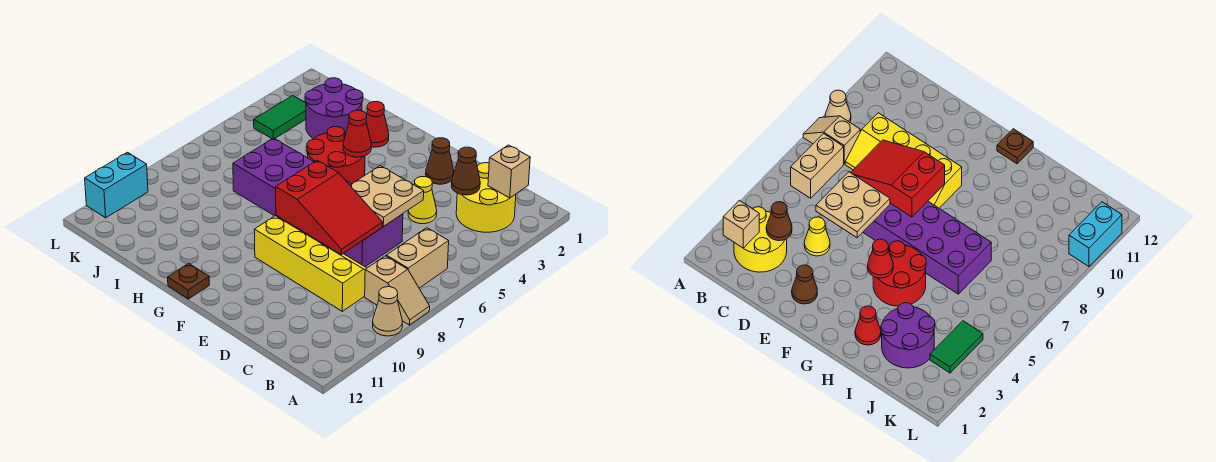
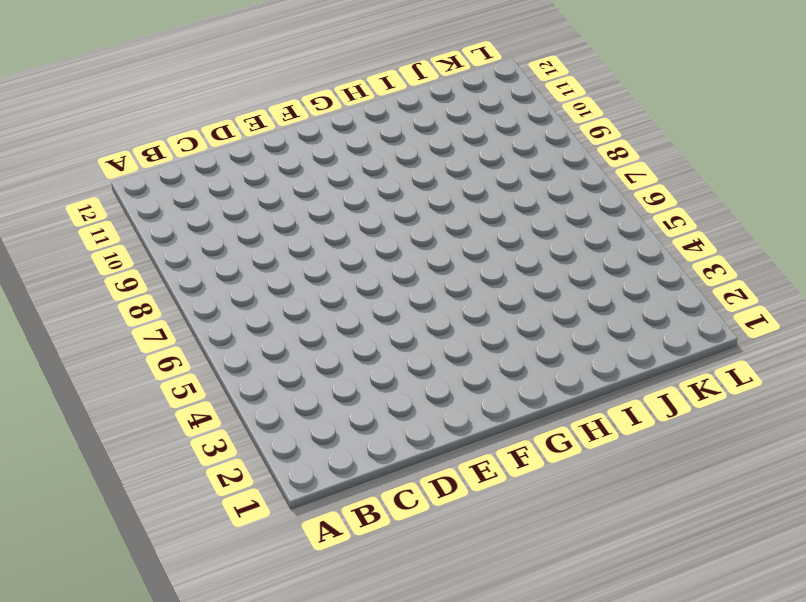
none -> tan slope A8:B8 level 1 top B
none -> tan cone A9 level 1
none -> yellow round brick B2:C3 level 1

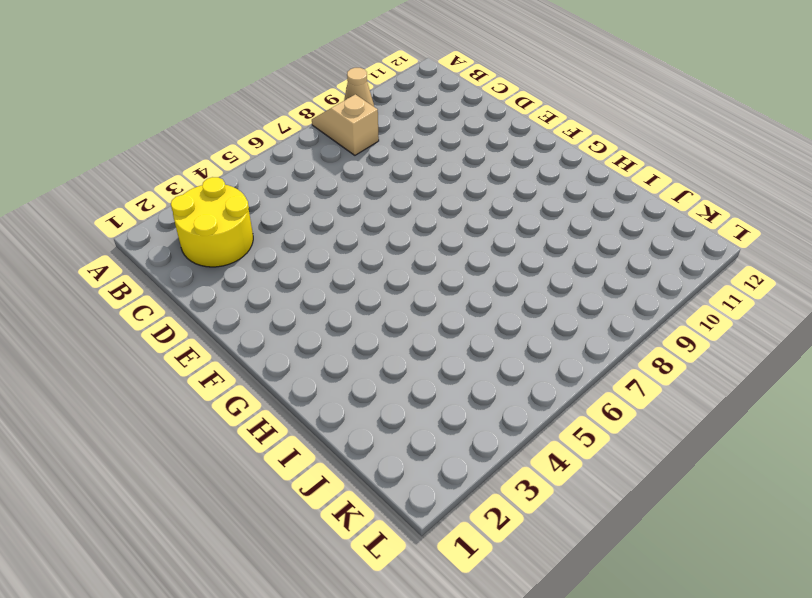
none -> tan brick B6:B7 level 1
none -> yellow slope C8:F9 level 1 top 9
none -> yellow cone D4 level 1

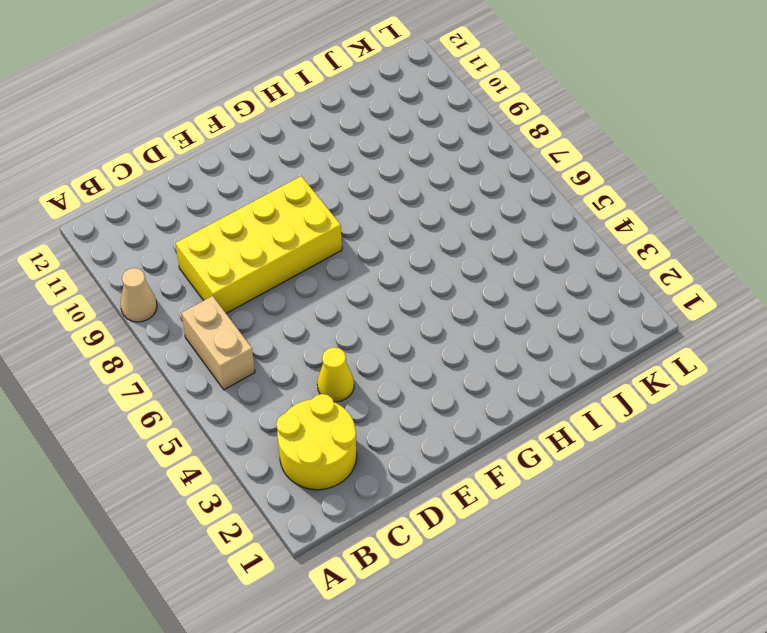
yellow brick C8:F9 level 1 -> yellow slope C8:F9 level 1 top 9
none -> tan slope A8:B8 level 1 top B
none -> purple brick D6:I7 level 1
none -> brown cone E2 level 1

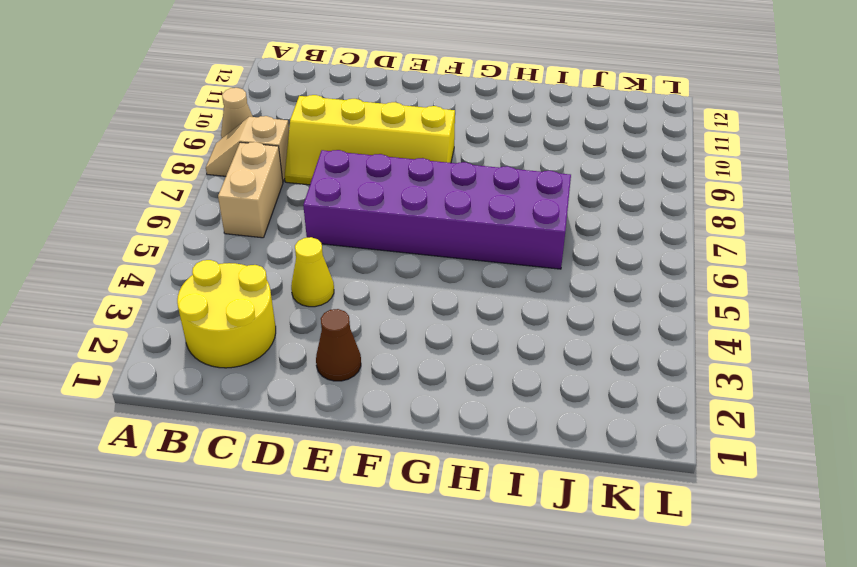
none -> red round brick G4:H5 level 1
none -> brown plate G12 level 1
none -> red cone H2 level 1

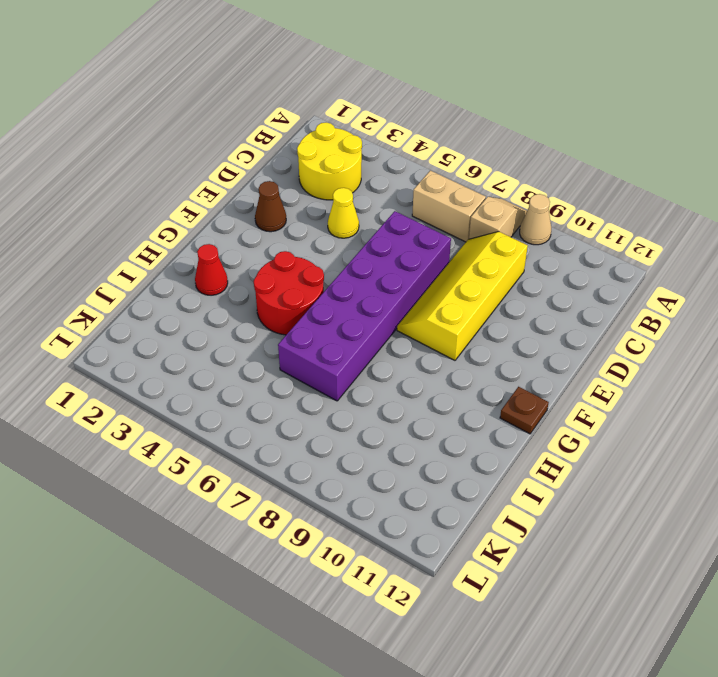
none -> purple round brick I2:J3 level 1
none -> green tile K3:K4 level 1
none -> cyan brick L10:L11 level 1

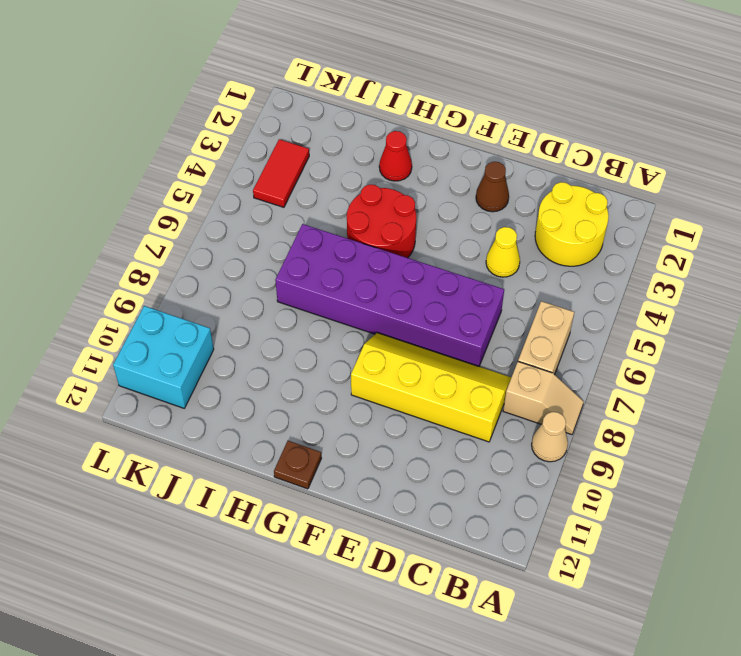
red tile K3:K4 level 1 -> green tile K3:K4 level 1
cyan brick K10:L11 level 1 -> cyan brick L10:L11 level 1
none -> purple round brick I2:J3 level 1
none -> tan brick B2 level 2
none -> brown cone C3 level 2

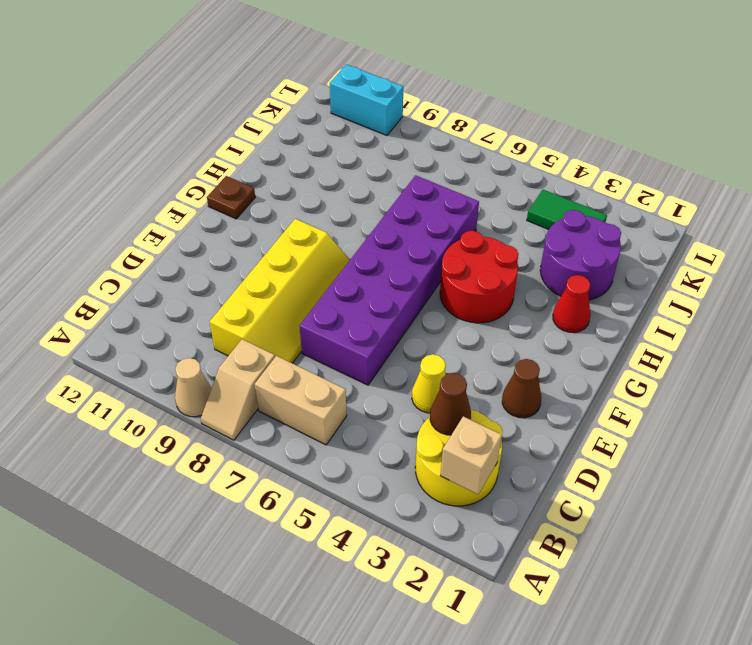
none -> tan plate D5:E6 level 2
none -> red slope D7:F8 level 2 top F
none -> red cone G4 level 2

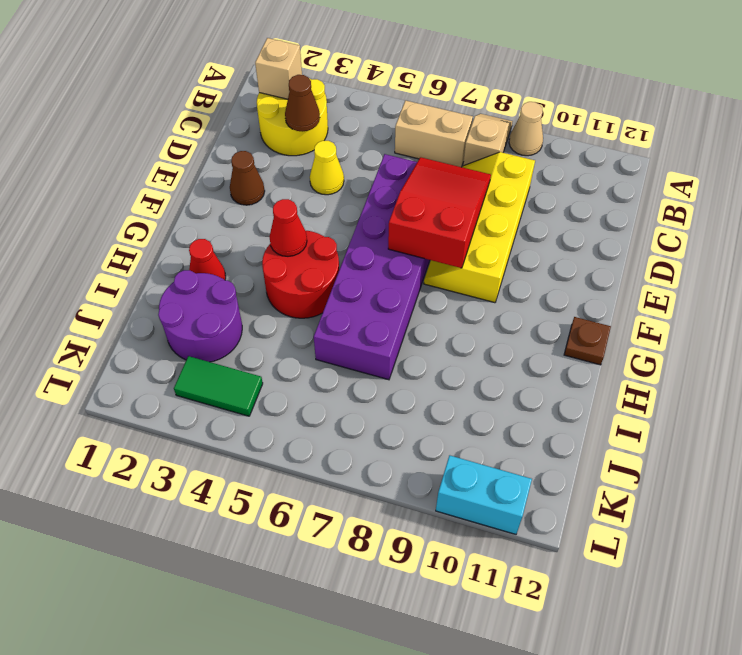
none -> tan plate D5:E6 level 2

